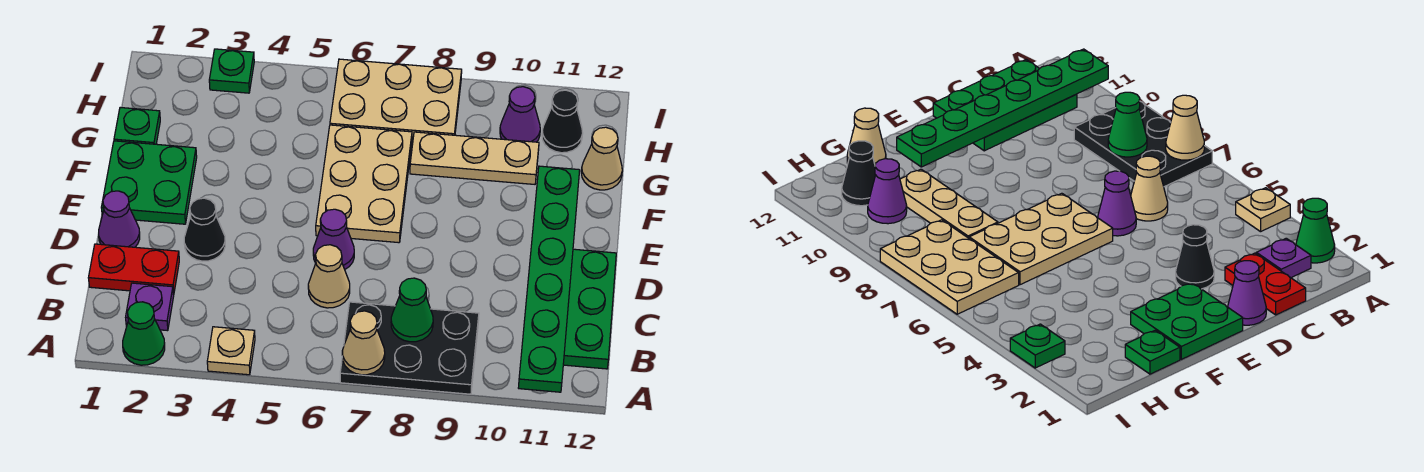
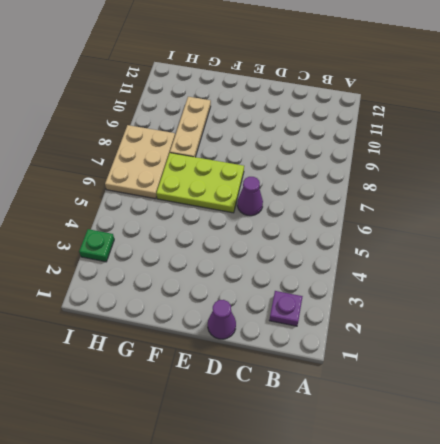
lime plate E6:G7 level 1 -> tan plate E6:G7 level 1
none -> green cone A2 level 1
none -> tan plate A4 level 1
none -> black plate A7:B9 level 1

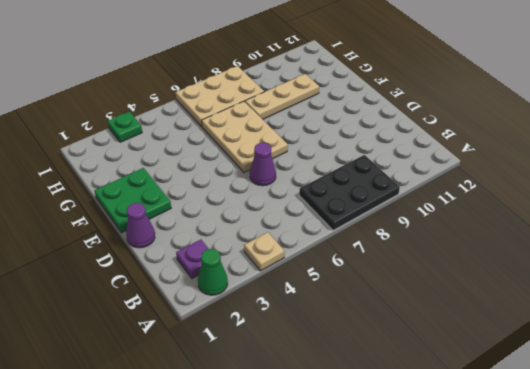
none -> green plate B11:D12 level 1
none -> red plate C1:C2 level 1
none -> tan cone C6 level 1

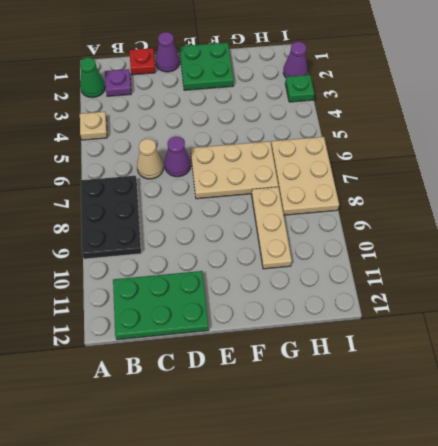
red plate C1 level 1 -> red plate C1:C2 level 1
purple cone I2 level 1 -> purple cone H10 level 1
none -> black cone D3 level 1
none -> green plate G1 level 1
none -> tan cone G12 level 1

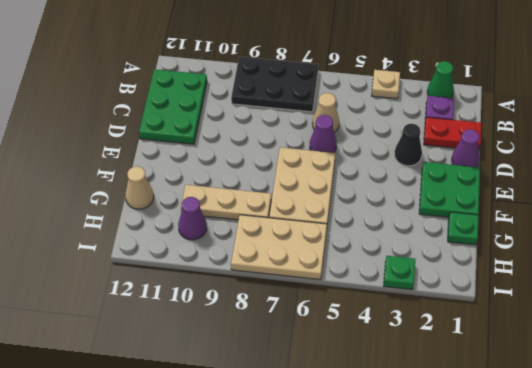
none -> black cone H11 level 1
none -> tan cone A7 level 2
none -> green plate A11:F11 level 2

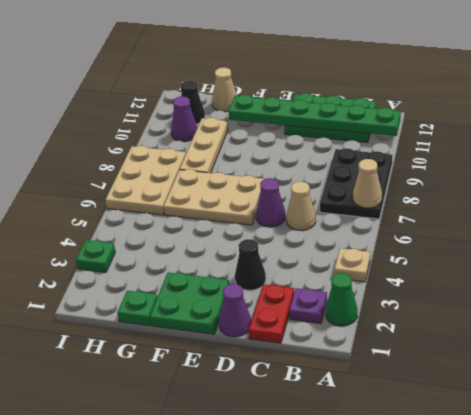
none -> green cone B8 level 2

